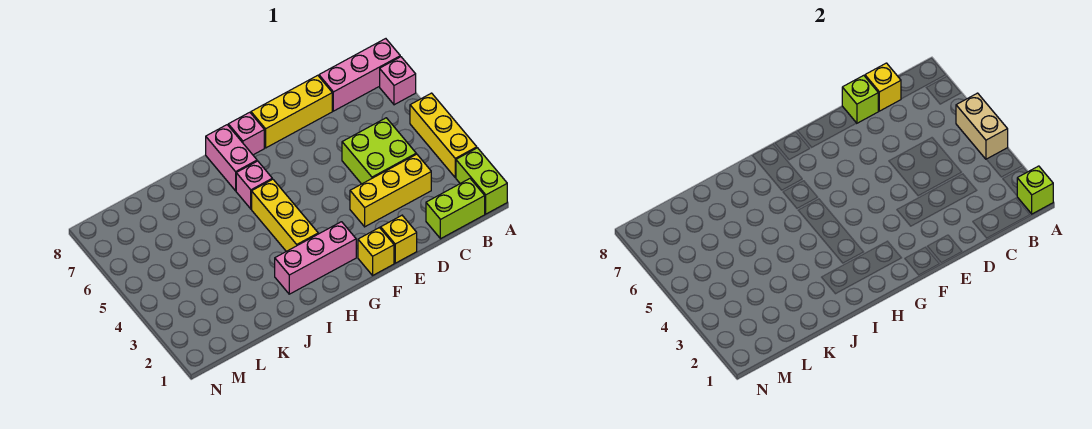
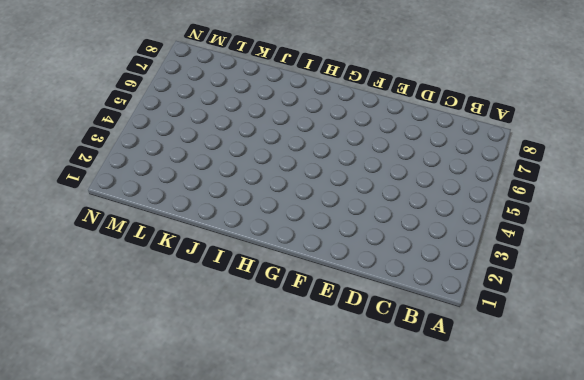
none -> lime brick A1:A2 level 1
none -> yellow brick A3:A5 level 1
none -> pink brick A7 level 1

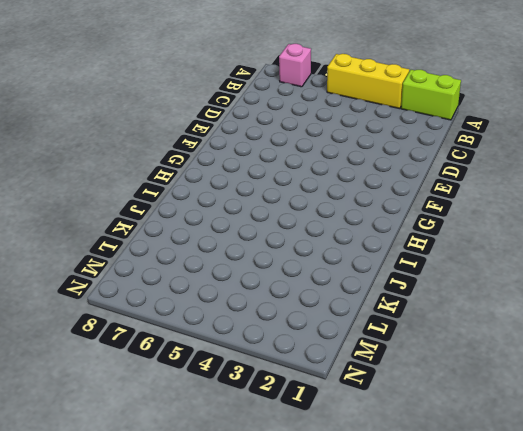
none -> pink brick A8:C8 level 1
none -> lime brick B1:C1 level 1
none -> yellow brick C3:E3 level 1

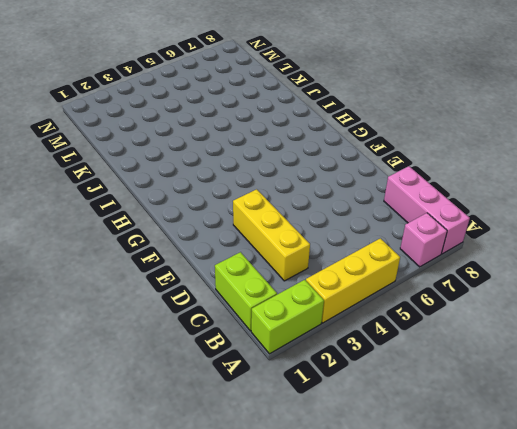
none -> lime brick C4:D5 level 1
none -> yellow brick D8:F8 level 1
none -> yellow brick E1 level 1

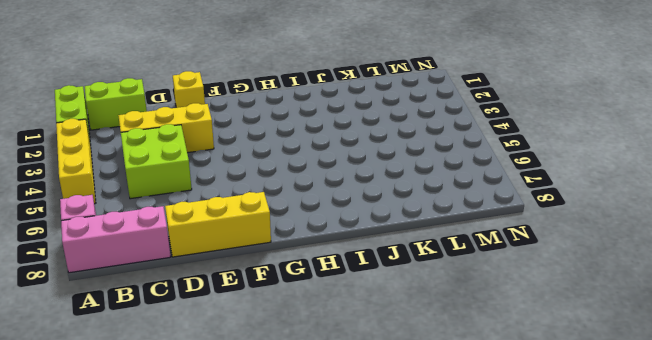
none -> yellow brick F1 level 1
none -> pink brick G2:I2 level 1
none -> pink brick G8 level 1

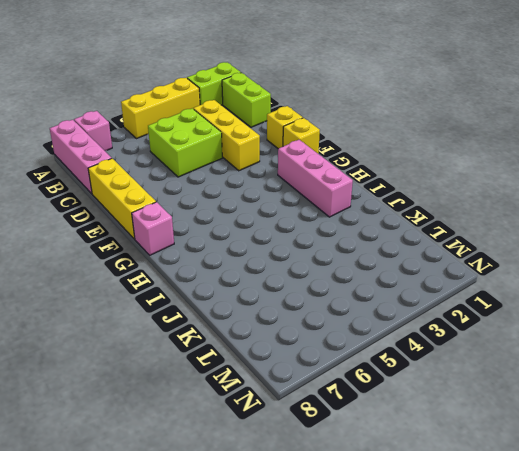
none -> yellow brick H3:H5 level 1
none -> pink brick H6 level 1
none -> pink brick H7:H8 level 1

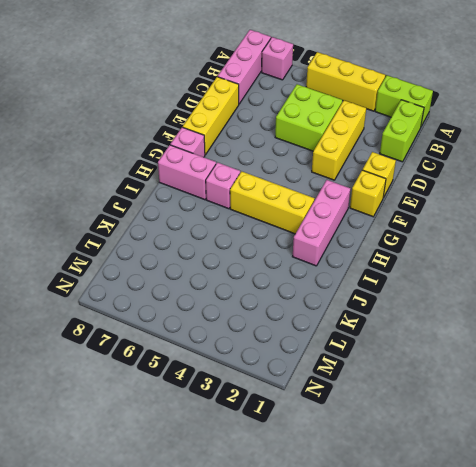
none -> lime brick A1 level 2
none -> tan brick A4:A5 level 2
none -> yellow brick C8 level 2

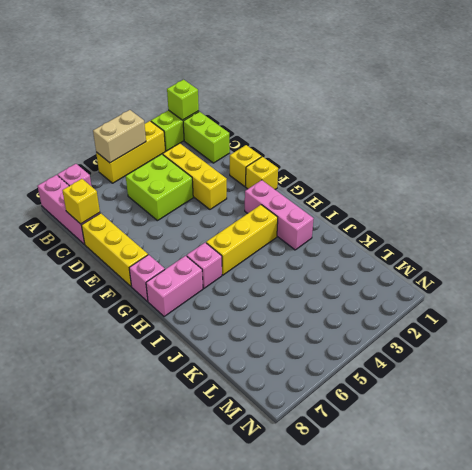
none -> lime brick D8 level 2

